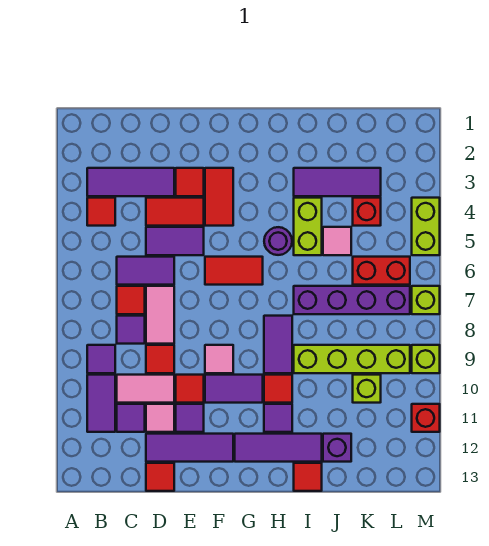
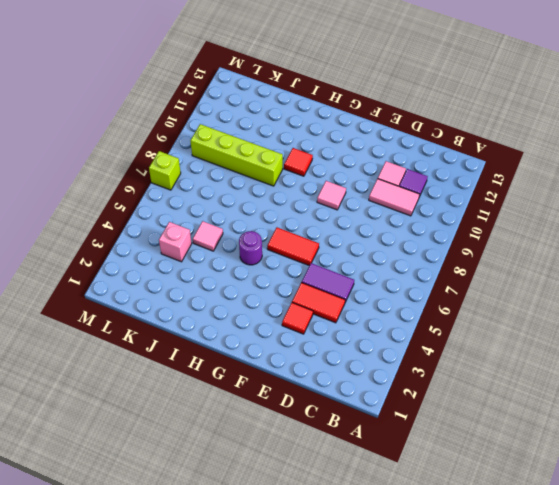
pink brick K4 level 1 -> red brick K4 level 1
none -> purple tile B3:D3 level 1
none -> red tile B4 level 1
none -> purple tile B9 level 1
none -> purple tile B10:B11 level 1

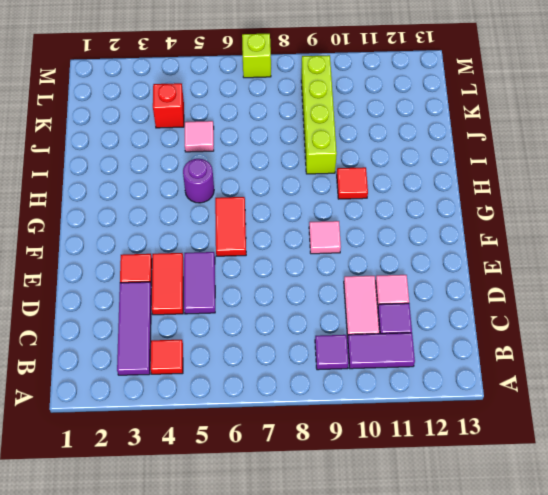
none -> purple tile C6:D6 level 1
none -> red tile C7 level 1
none -> purple tile C8 level 1
none -> pink tile D7:D8 level 1

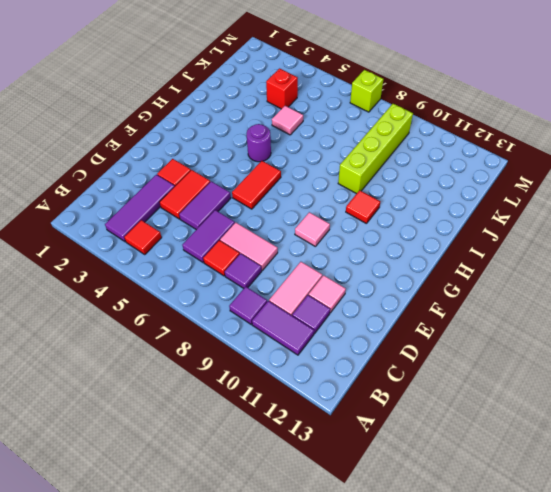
none -> red tile D9 level 1
none -> purple tile D12:F12 level 1
none -> red tile D13 level 1
none -> red tile E10 level 1

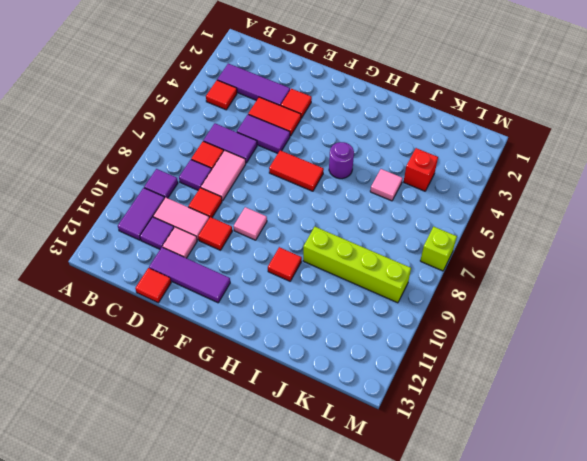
none -> purple tile E11 level 1
none -> red tile F3:F4 level 1
none -> purple tile F10:G10 level 1
none -> purple tile G12:I12 level 1

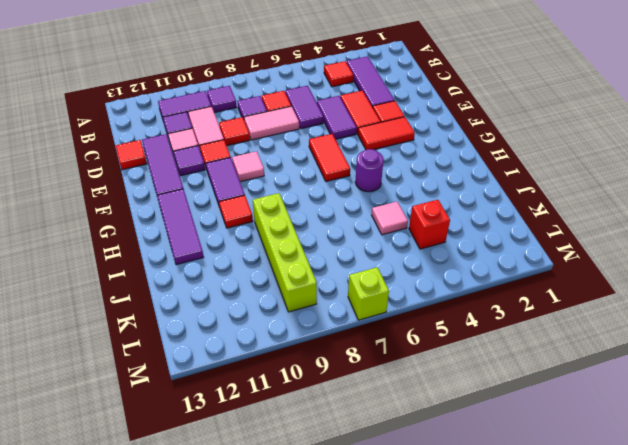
none -> purple tile H8:H9 level 1
none -> purple tile H11 level 1
none -> purple tile I3:K3 level 1
none -> lime brick I4:I5 level 1

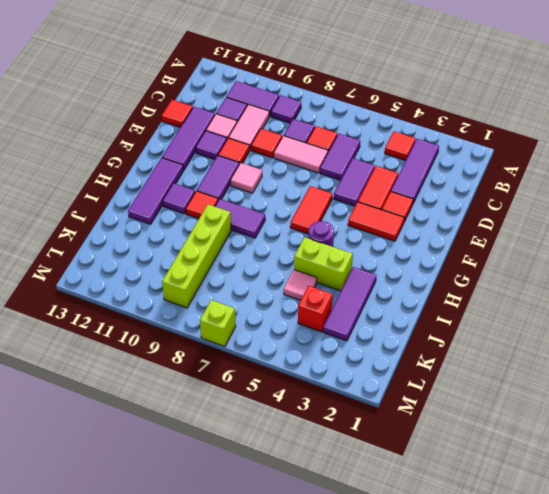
none -> purple brick I7:L7 level 1
none -> red tile I13 level 1
none -> purple brick J12 level 1
none -> red brick K6:L6 level 1

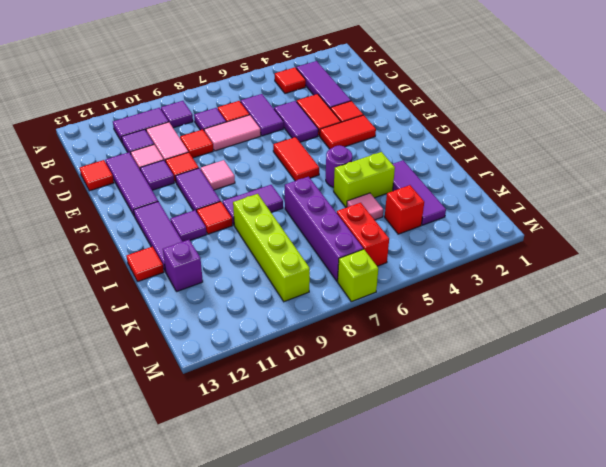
none -> lime brick K10 level 1
none -> lime brick M4:M5 level 1
none -> lime brick M9 level 1
none -> red brick M11 level 1

